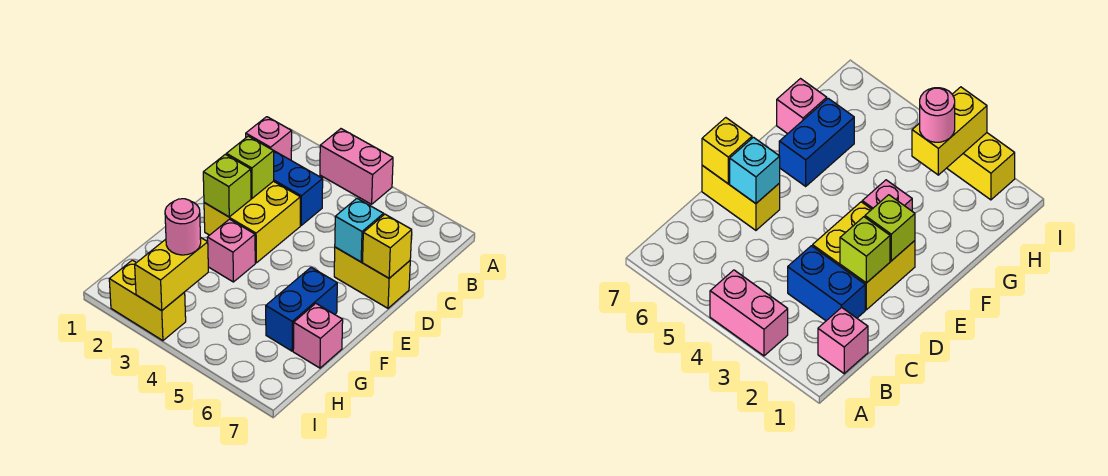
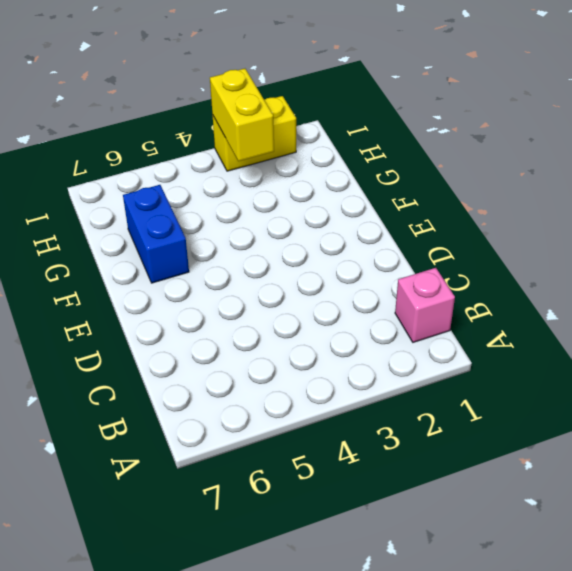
none -> pink brick A3:A4 level 1
none -> blue brick C2:C3 level 1
none -> yellow brick D2:E3 level 1

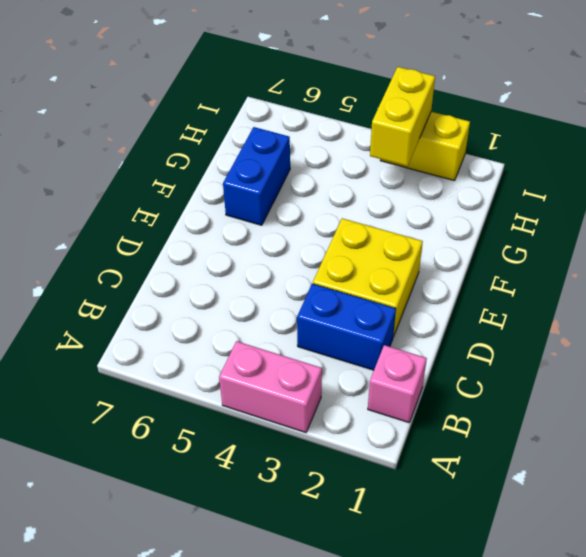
none -> yellow brick D6:D7 level 1
none -> pink brick F3 level 1
none -> pink brick G7 level 1

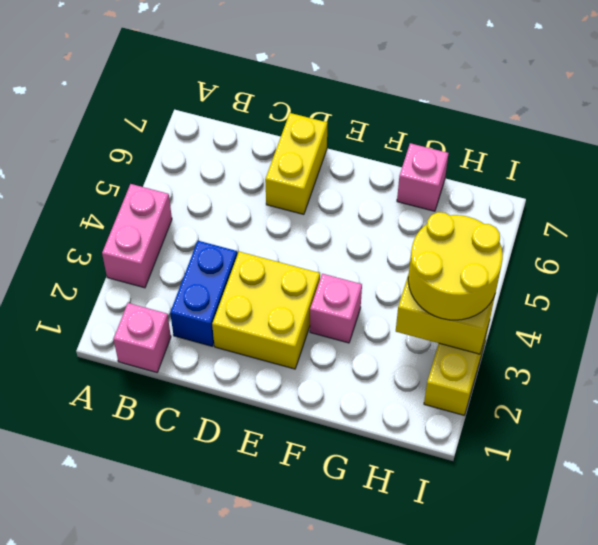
yellow round brick H3:I4 level 3 -> pink round brick H3 level 3
none -> blue brick F6:G6 level 1
none -> lime brick D2 level 2
none -> cyan brick D6 level 2

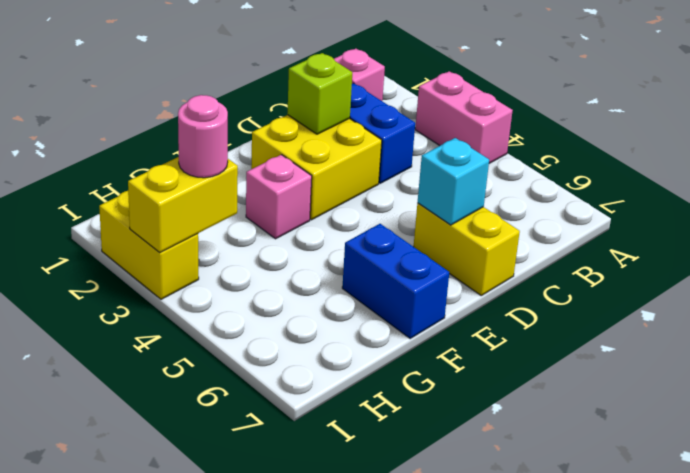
blue brick F6:F7 level 1 -> blue brick F6:G6 level 1
none -> pink brick G7 level 1
none -> yellow brick D7 level 2
none -> lime brick E2 level 2

